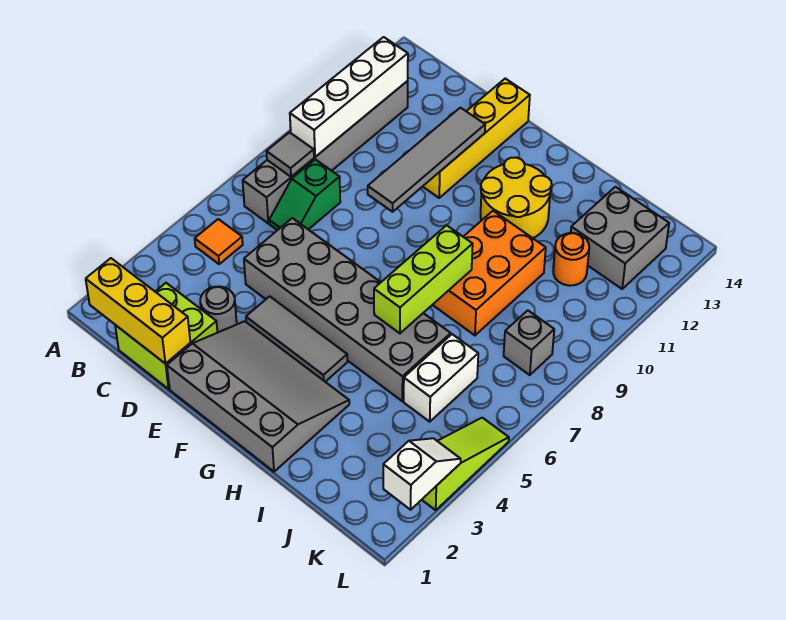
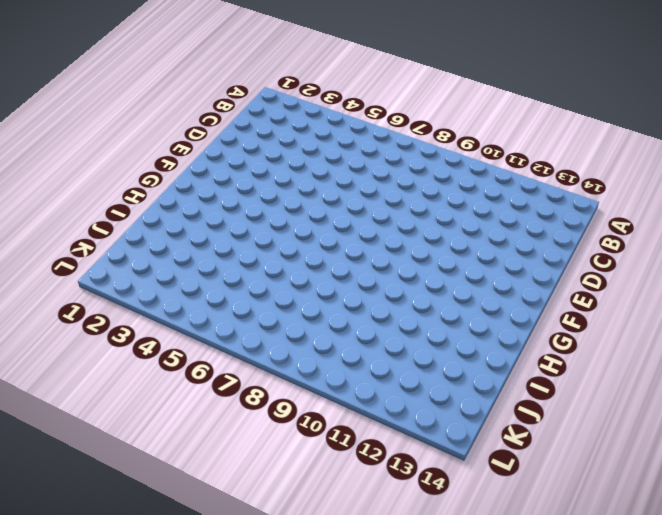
none -> orange tile B5 level 1
none -> grey brick B7:B12 level 1
none -> lime brick C1:D2 level 1

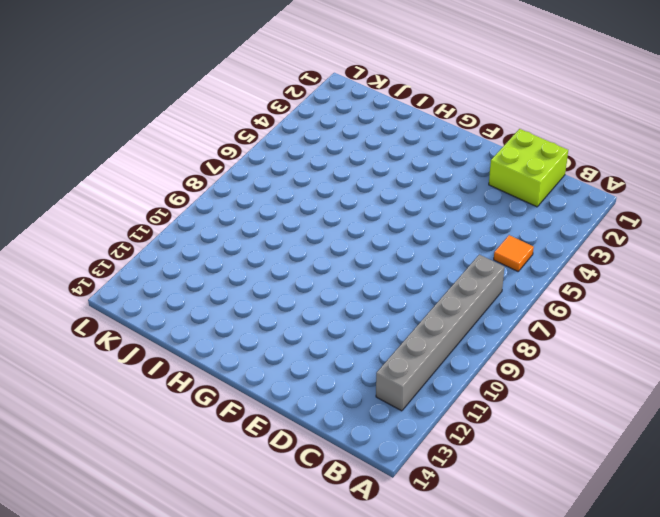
none -> green slope C7:C8 level 1 top 8
none -> grey round brick D3 level 1
none -> grey brick D5:I6 level 1

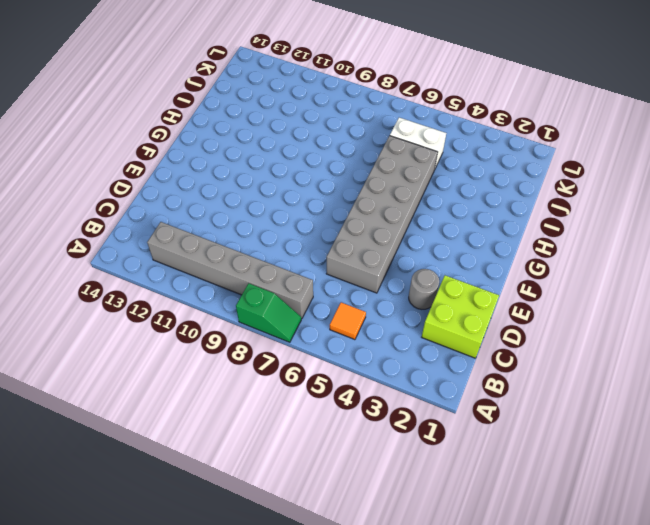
green slope A7:A8 level 1 top 8 -> green slope C7:C8 level 1 top 8
none -> grey slope E1:H3 level 1 top 1
none -> grey tile E4:G4 level 1
none -> yellow brick E11:E14 level 1

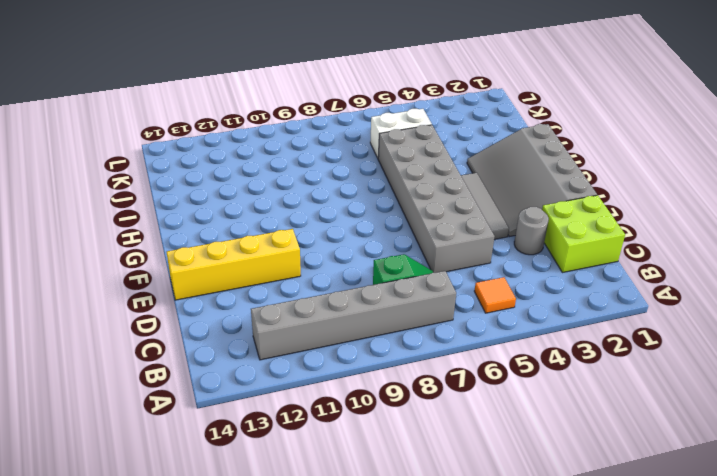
none -> yellow round brick G11:H12 level 1
none -> orange brick H8:I10 level 1
none -> orange round brick J11 level 1

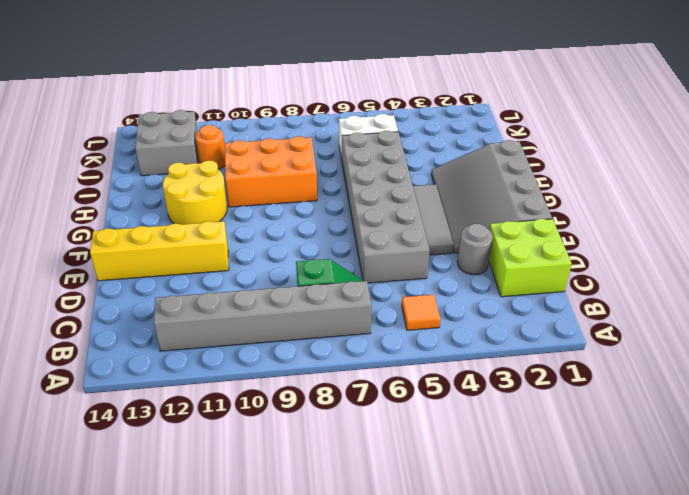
none -> grey brick K8 level 1
none -> lime slope L3:L5 level 1 top 3
none -> yellow brick B1:D1 level 2

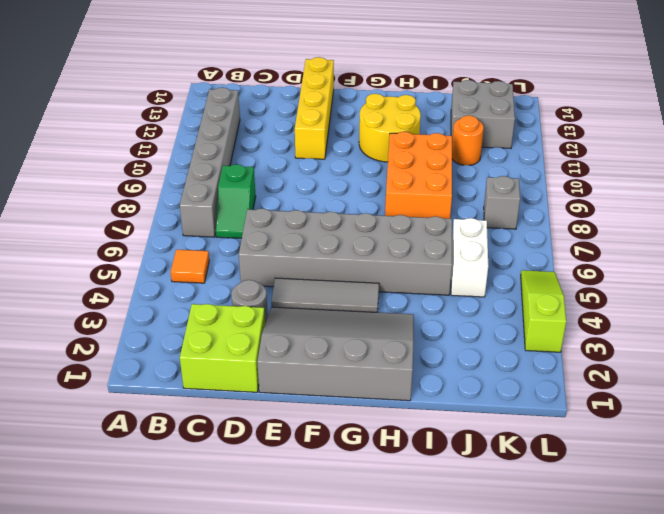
none -> yellow brick B1:D1 level 2
none -> grey tile B8 level 2
none -> white brick B9:B12 level 2

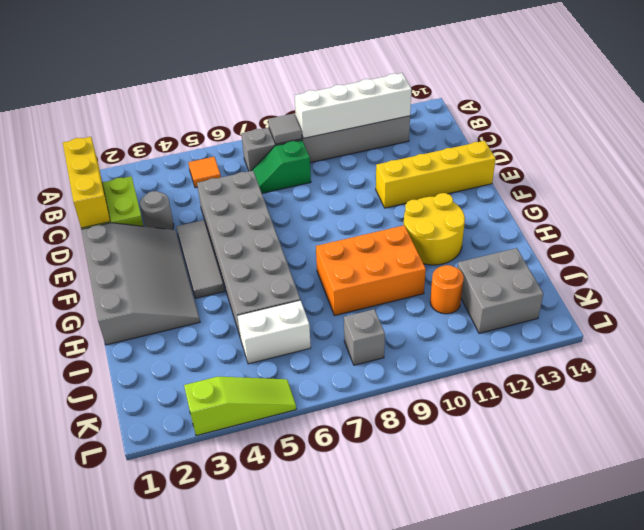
none -> grey tile E9:E12 level 2
none -> lime brick H6:H8 level 2
none -> white slope L2:L3 level 2 top 2

